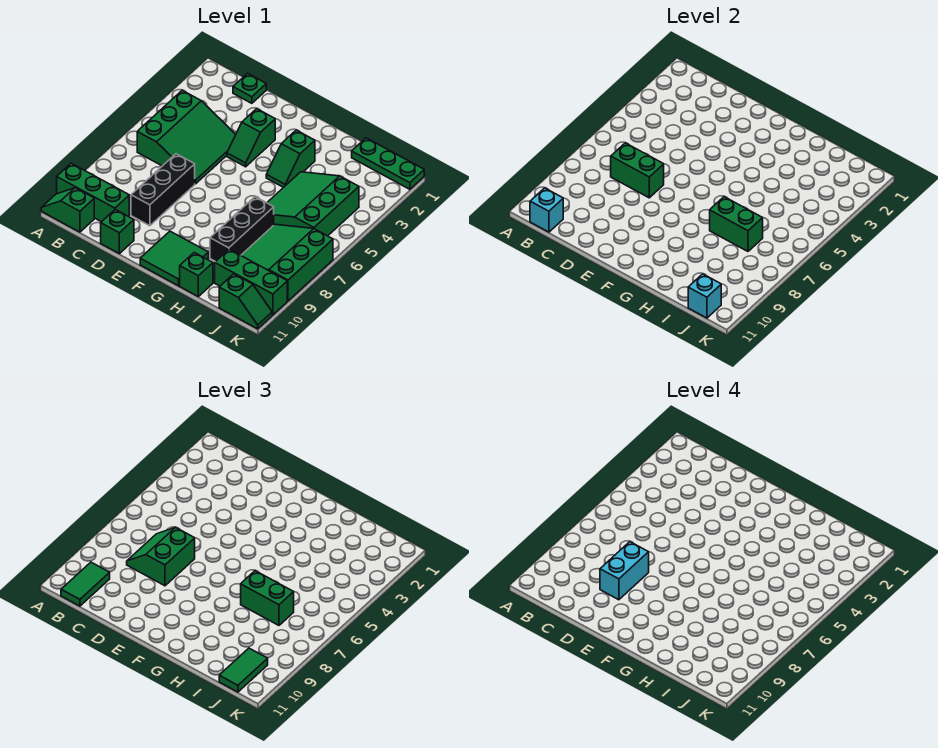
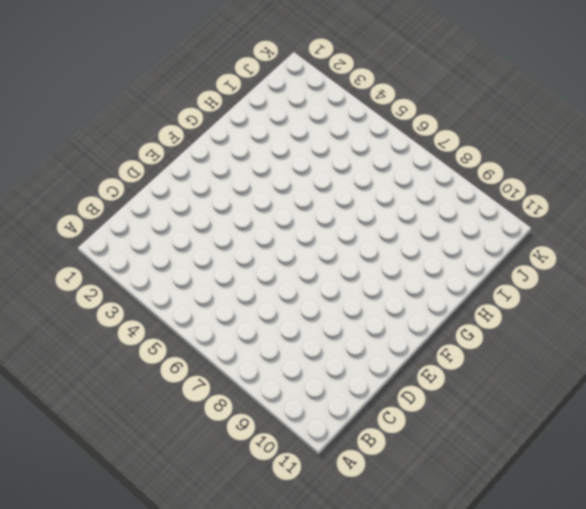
none -> green brick A10:C10 level 1
none -> green slope A11:B11 level 1 top B
none -> green slope B4:D6 level 1 top B

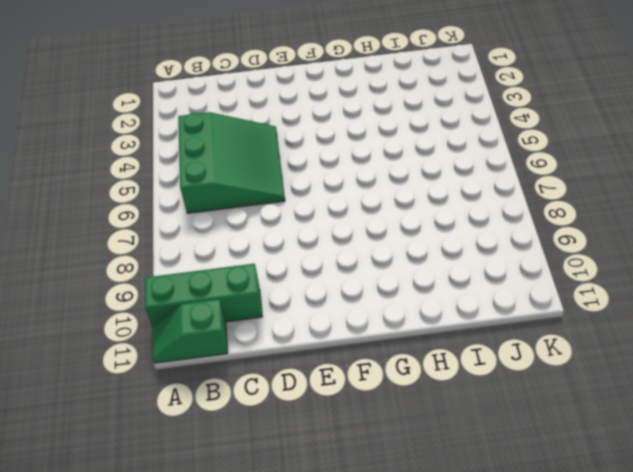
none -> green plate C1 level 1
none -> black brick D7:D9 level 1
none -> green brick D11 level 1

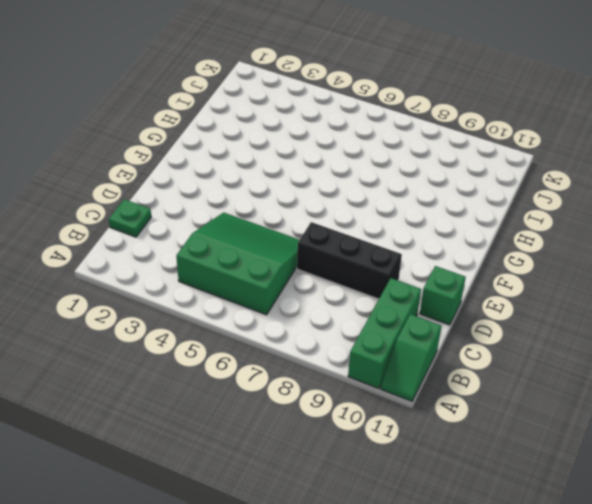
none -> green slope E3:E4 level 1 top 3
none -> green tile F10:G11 level 1
none -> green slope G3:G4 level 1 top 3

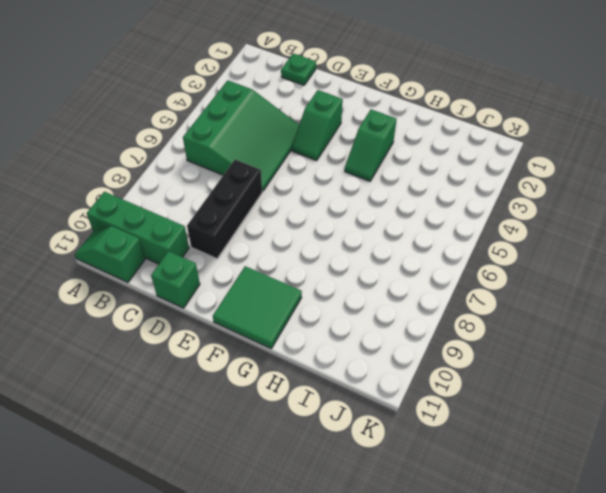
none -> green slope H4:J6 level 1 top J
none -> black brick H7:H9 level 1
none -> green brick H11 level 1

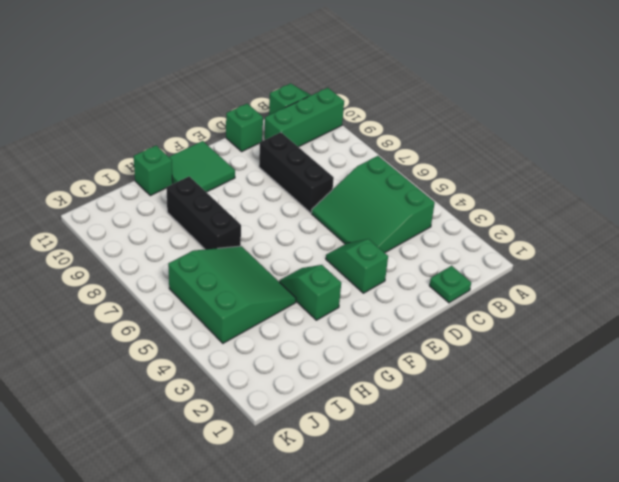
none -> green plate I1:K1 level 1
none -> green slope I7:K9 level 1 top K
none -> green brick I10:K10 level 1

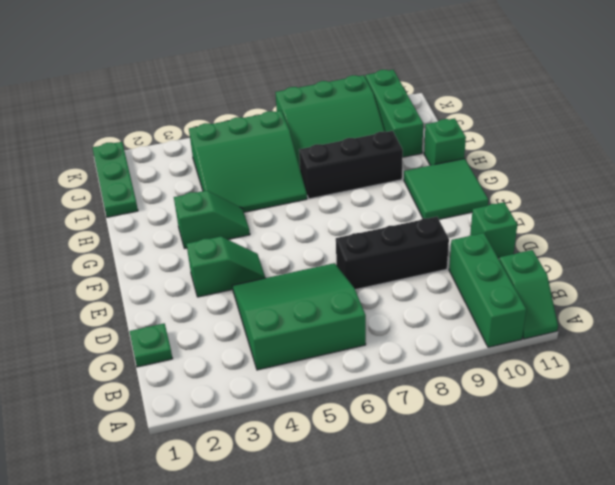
none -> green slope J11:K11 level 1 top J
none -> cyan brick B11 level 2
none -> green brick C7:D7 level 2

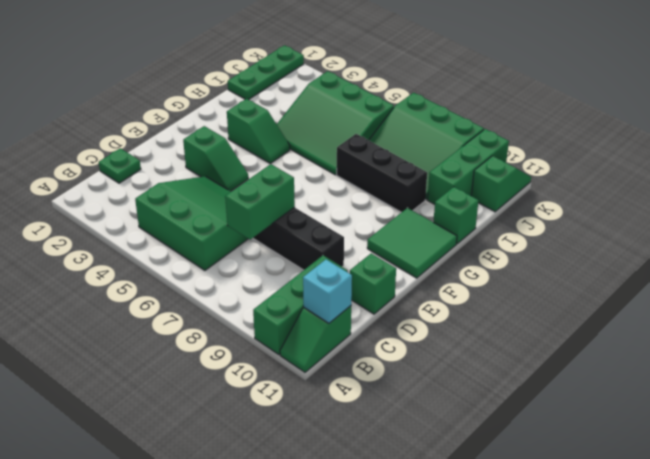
none -> green brick H7:I7 level 2
none -> cyan brick J11 level 2
none -> green tile B10:B11 level 3

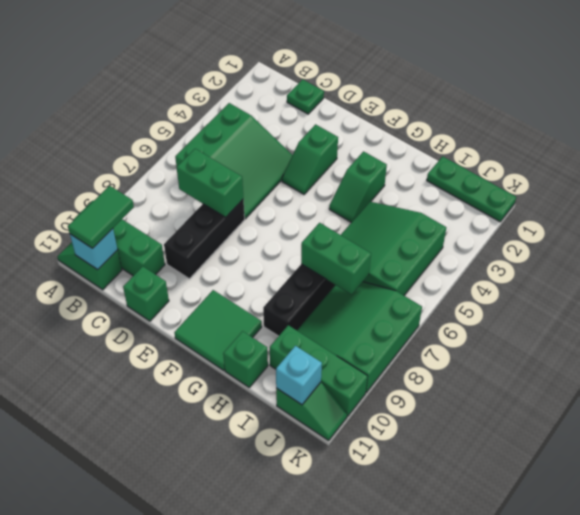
none -> green slope C7:D8 level 3 top D
none -> green brick H7:I7 level 3
none -> green tile J10:J11 level 3

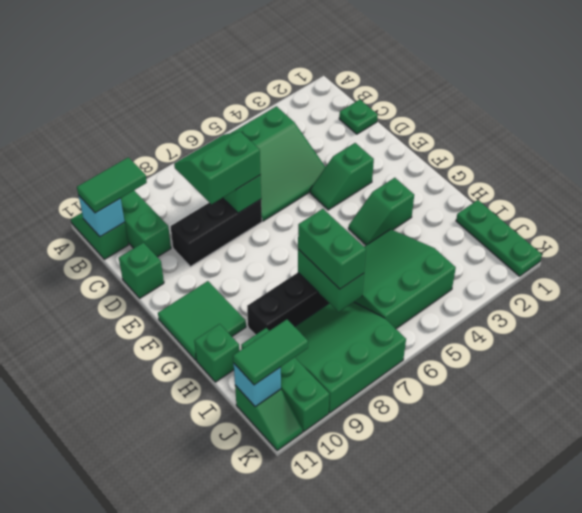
none -> cyan brick D8:D9 level 4

